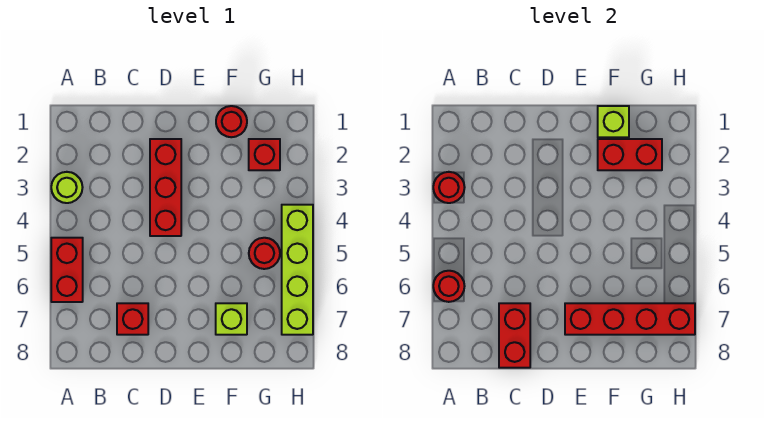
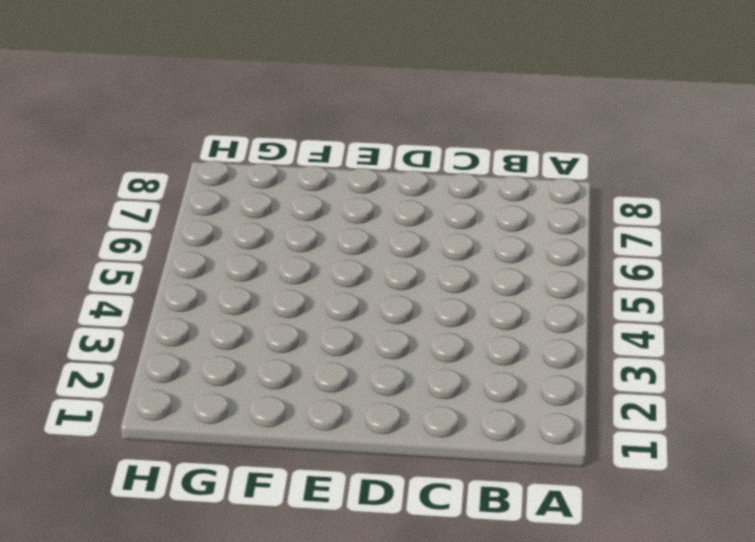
none -> lime round brick A3 level 1
none -> red brick A5:A6 level 1
none -> red brick C7 level 1

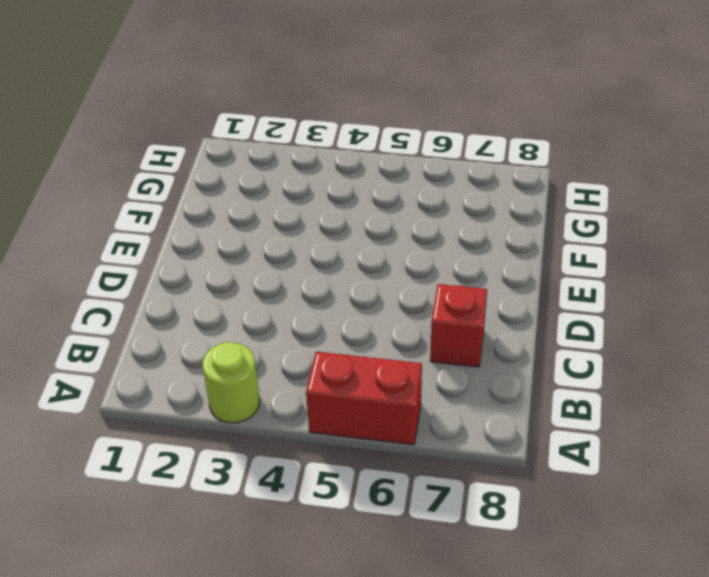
none -> red brick D2:D4 level 1
none -> red round brick F1 level 1
none -> lime brick F7 level 1

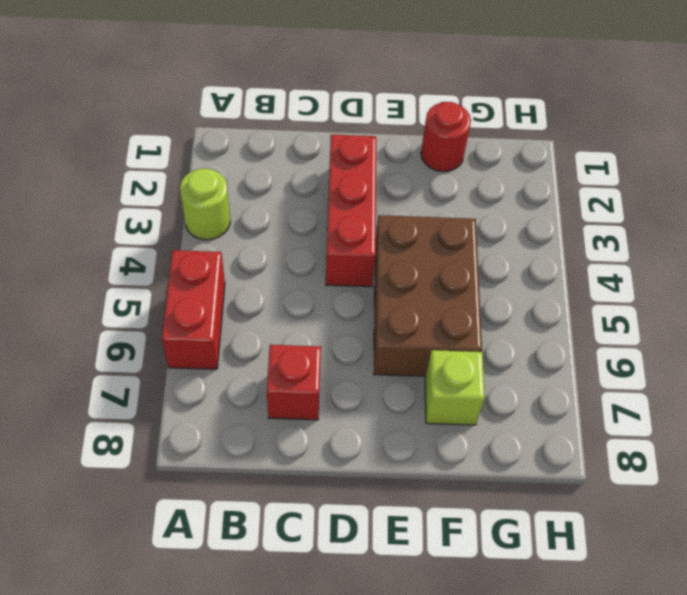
brown brick E4:F6 level 1 -> none
none -> red brick G2 level 1
none -> red round brick G5 level 1
none -> lime brick H4:H7 level 1

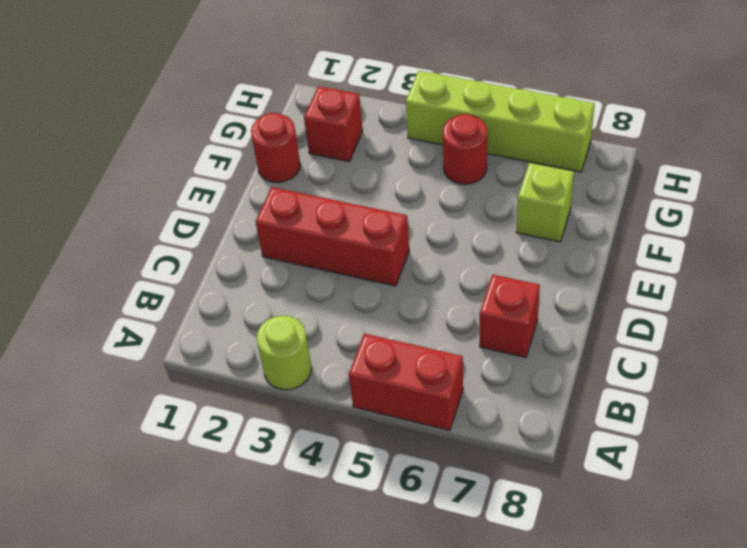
none -> red round brick A3 level 2
none -> red round brick A6 level 2
none -> red brick C7:C8 level 2

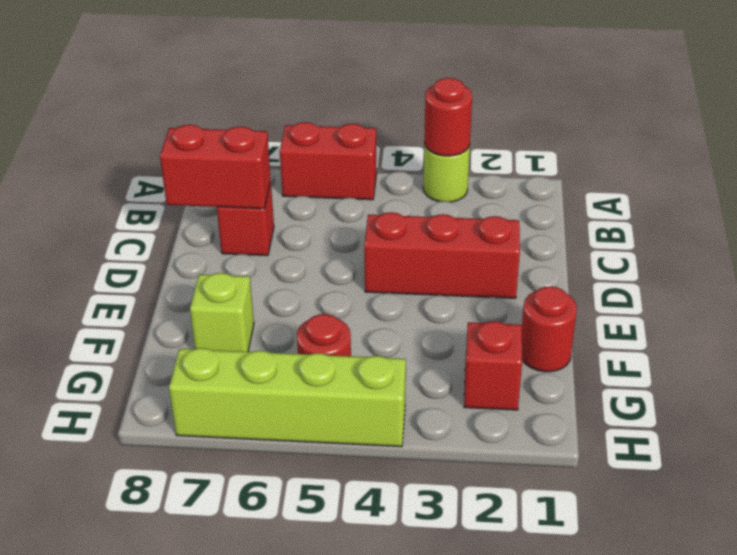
none -> red round brick A6 level 2
none -> red brick E7:H7 level 2
none -> lime brick F1 level 2

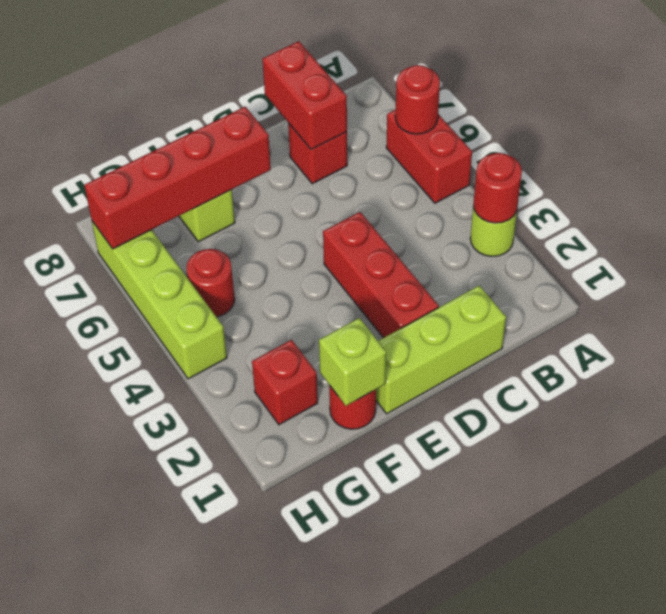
lime brick C1:E1 level 1 -> none
none -> red brick F2:G2 level 2

